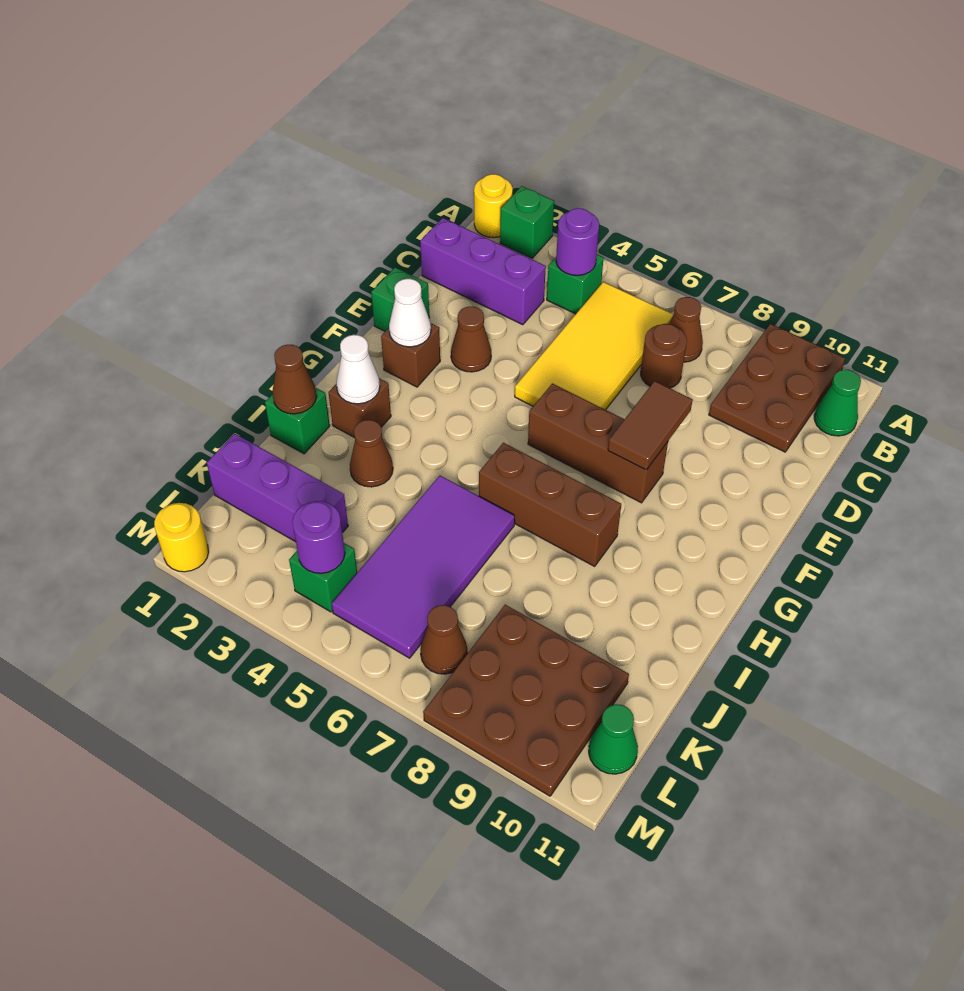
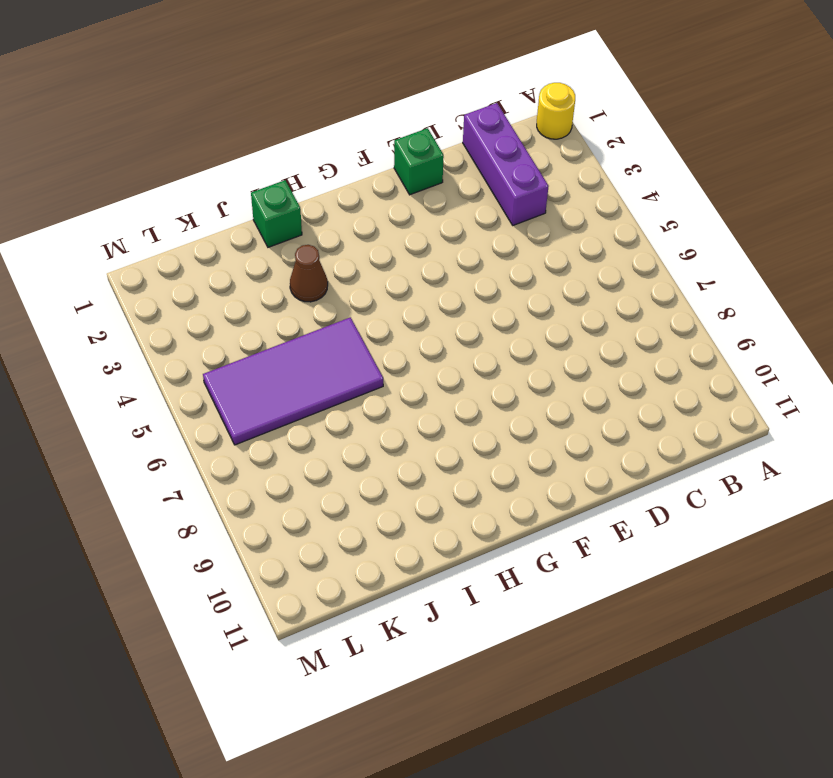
none -> green brick A2 level 1
none -> brown plate A9:C10 level 1
none -> green brick B4 level 1
none -> yellow tile B5:E6 level 1

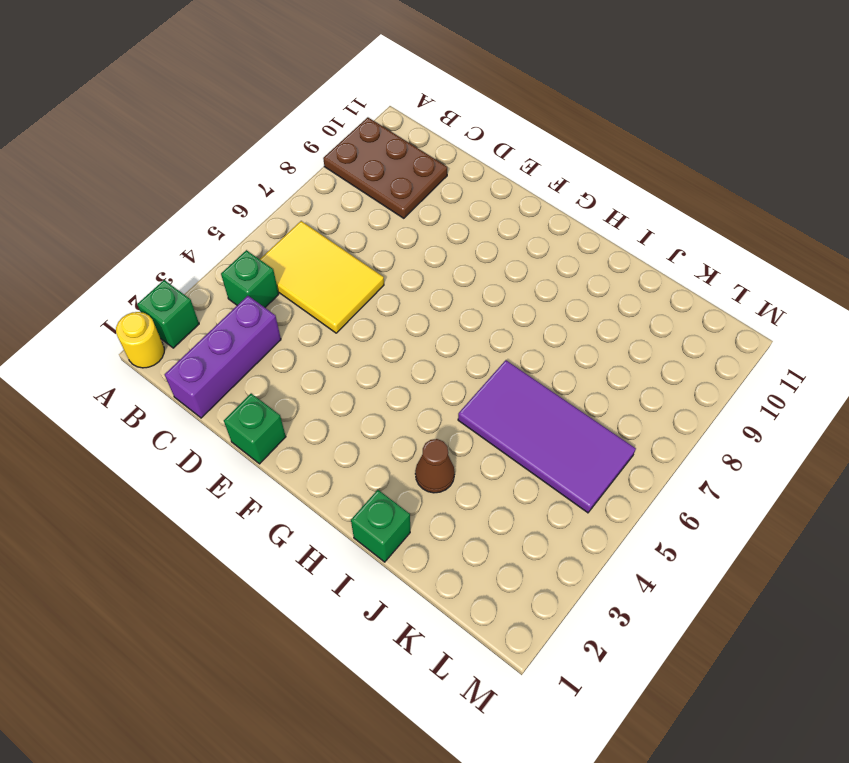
yellow tile B5:D6 level 1 -> yellow tile B5:E6 level 1
none -> brown cone B7 level 1
none -> green cone B11 level 1
none -> brown round brick C7 level 1
none -> brown cone E3 level 1

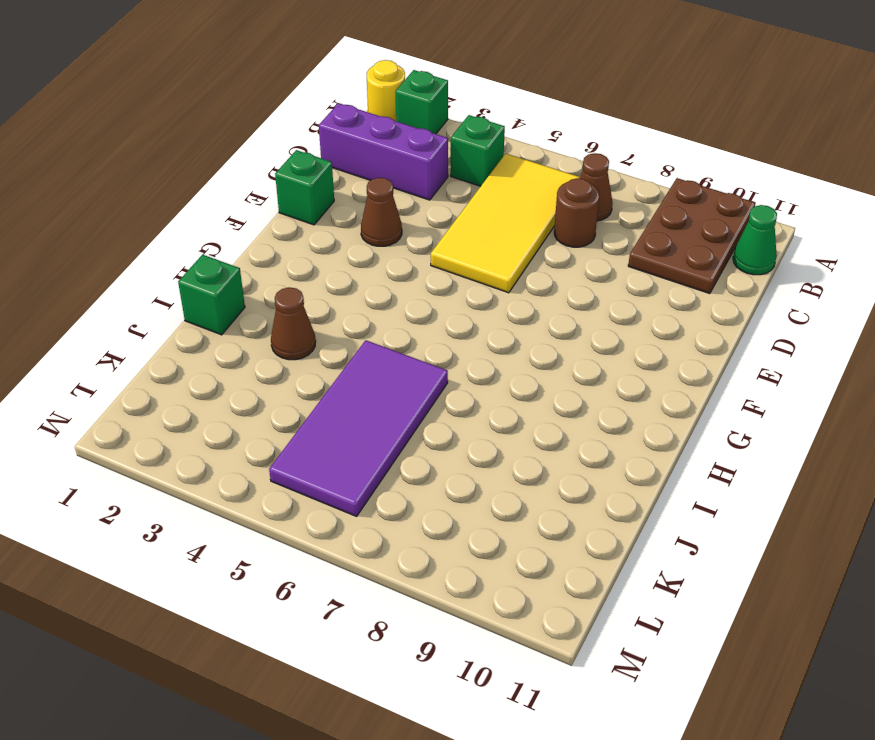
none -> brown brick F2 level 1
none -> brown brick F6:F8 level 1
none -> brown brick H2 level 1
none -> brown brick H6:H8 level 1

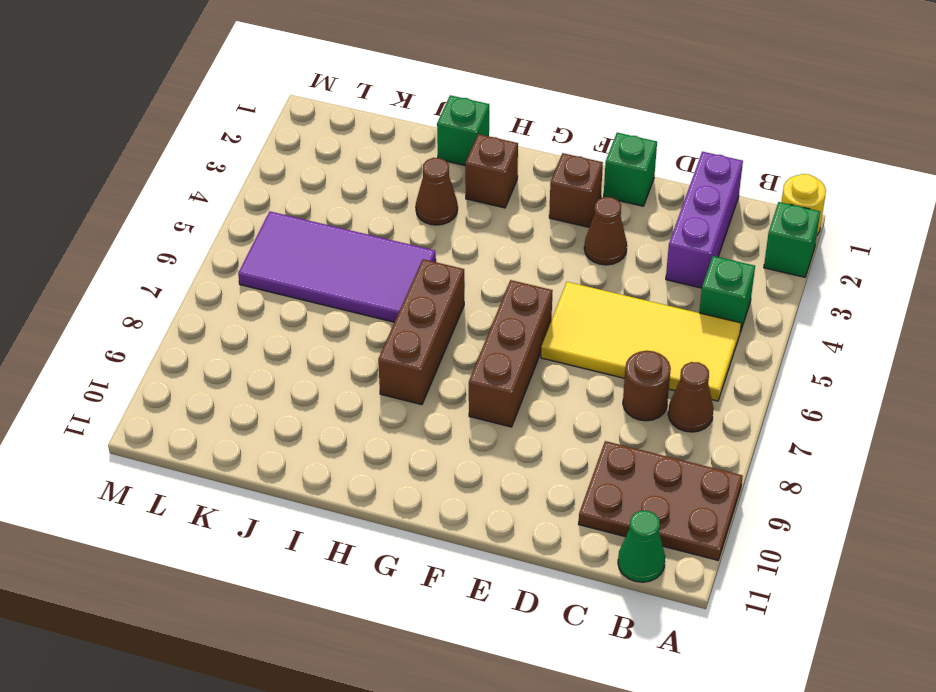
none -> purple brick K1:K3 level 1
none -> brown plate K8:M10 level 1
none -> green brick L4 level 1
none -> brown cone L7 level 1

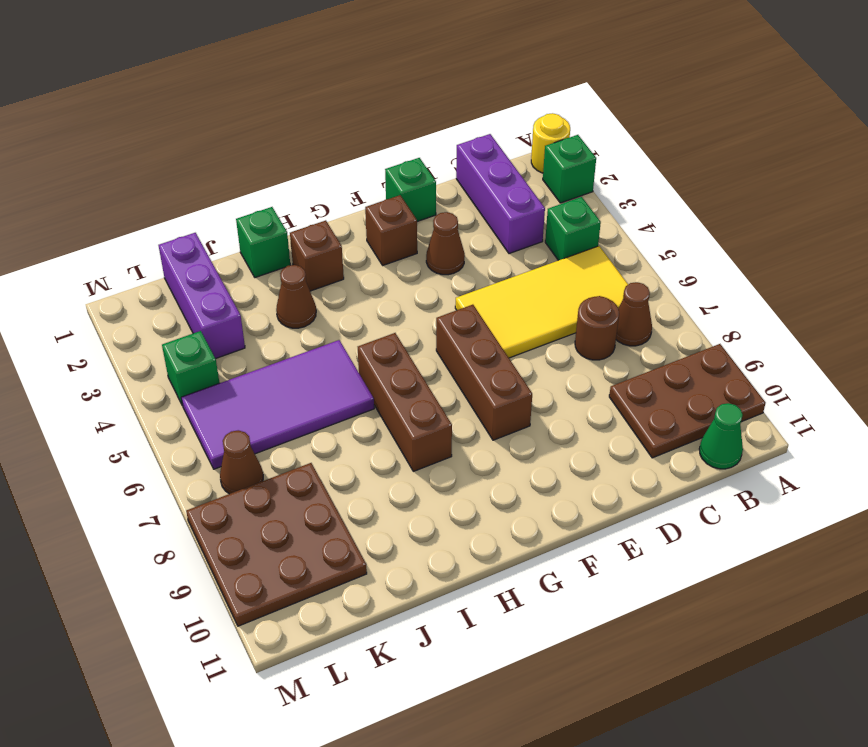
none -> green cone L11 level 1
none -> yellow round brick M1 level 1
none -> purple round brick B4 level 2
none -> brown tile E8:F8 level 2

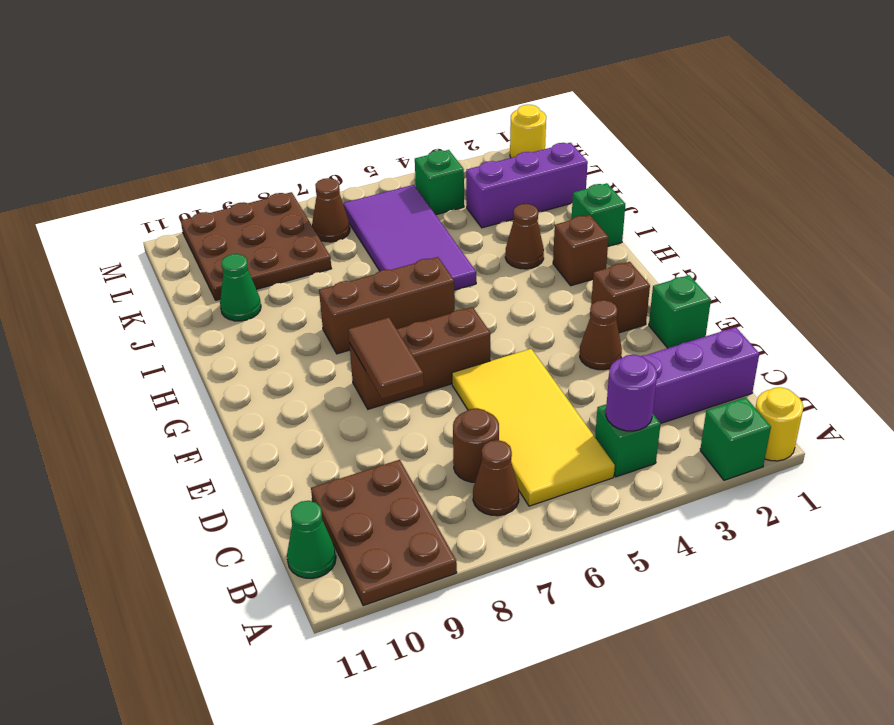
green cone J10 level 1 -> green cone L11 level 1
none -> white cone F2 level 2
none -> white cone H2 level 2
none -> brown cone I1 level 2
none -> purple round brick L4 level 2

